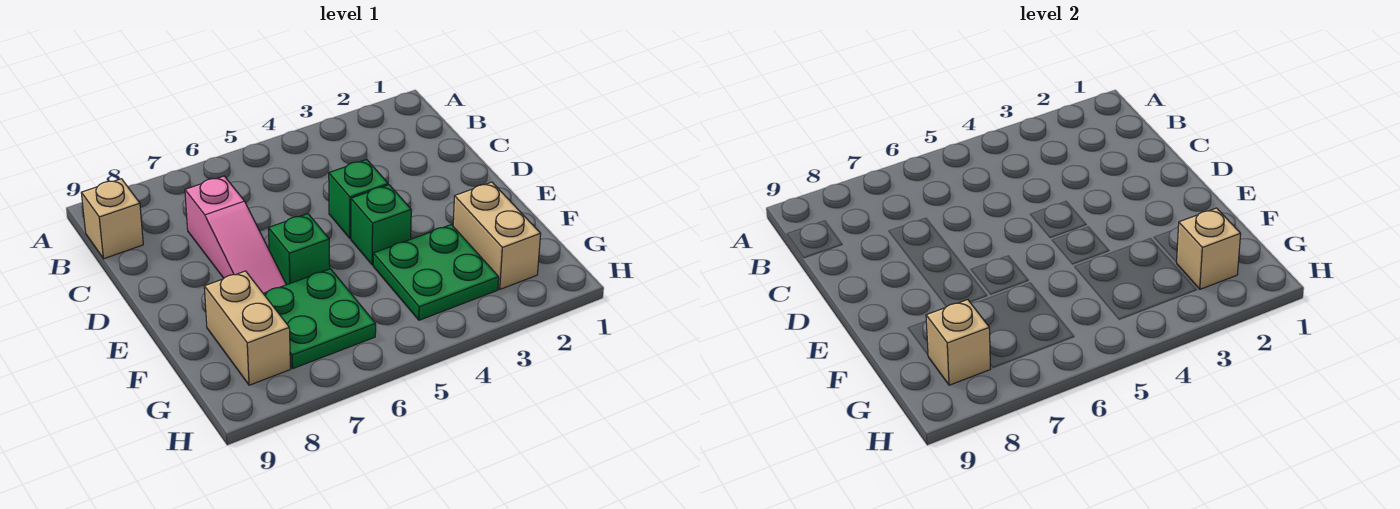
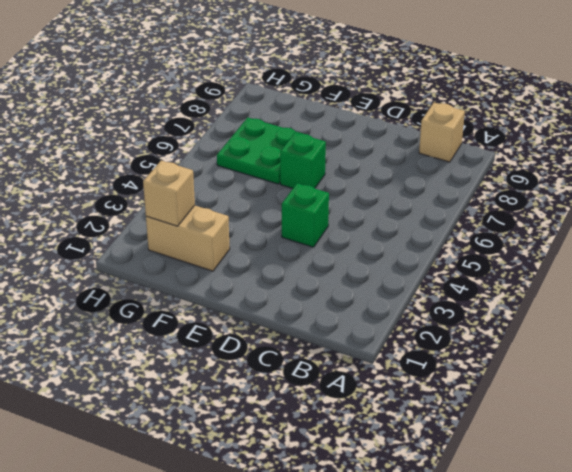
none -> pink slope C7:E7 level 1 top C
none -> green brick E4 level 1

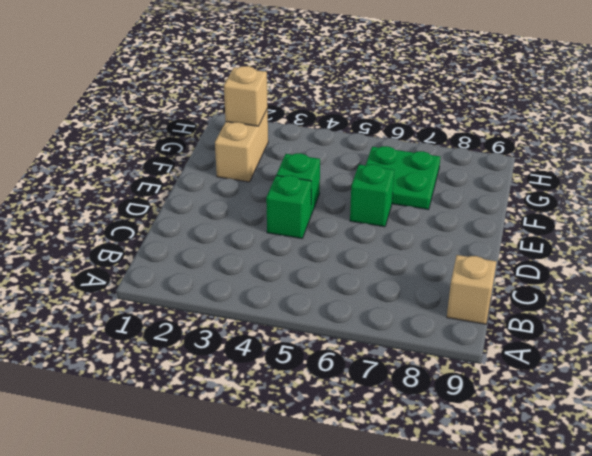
none -> pink slope C7:E7 level 1 top C
none -> green plate F3:G4 level 1

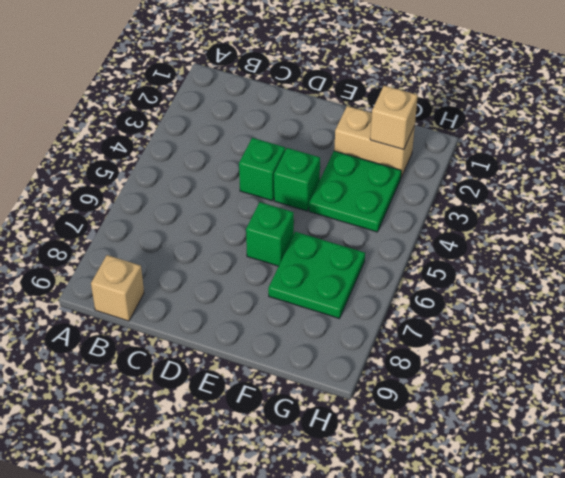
none -> pink slope C7:E7 level 1 top C
none -> tan brick F8:G8 level 1

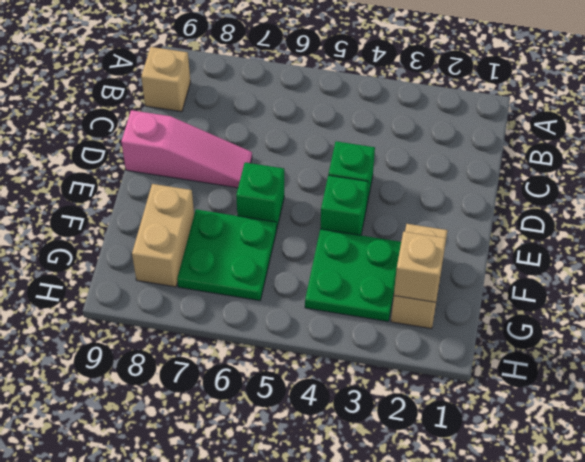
pink slope D7:D9 level 1 top 9 -> pink slope C7:E7 level 1 top C
none -> tan brick G8 level 2

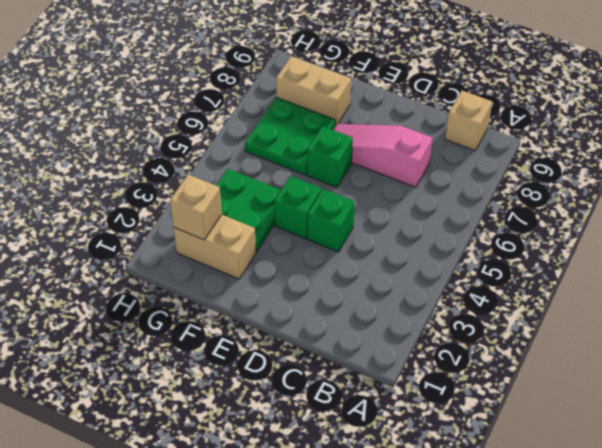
none -> tan brick G8 level 2

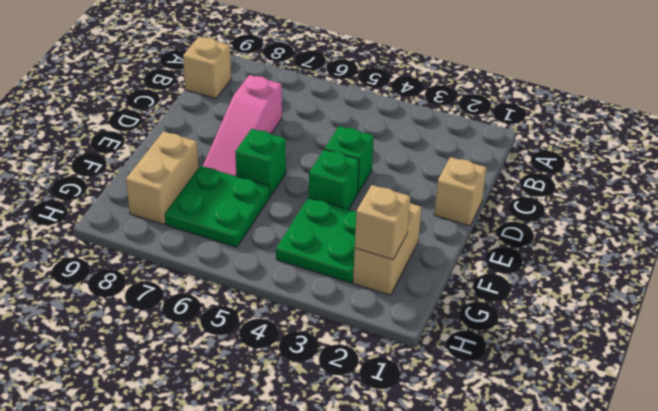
tan brick D1 level 1 -> tan brick G8 level 2

